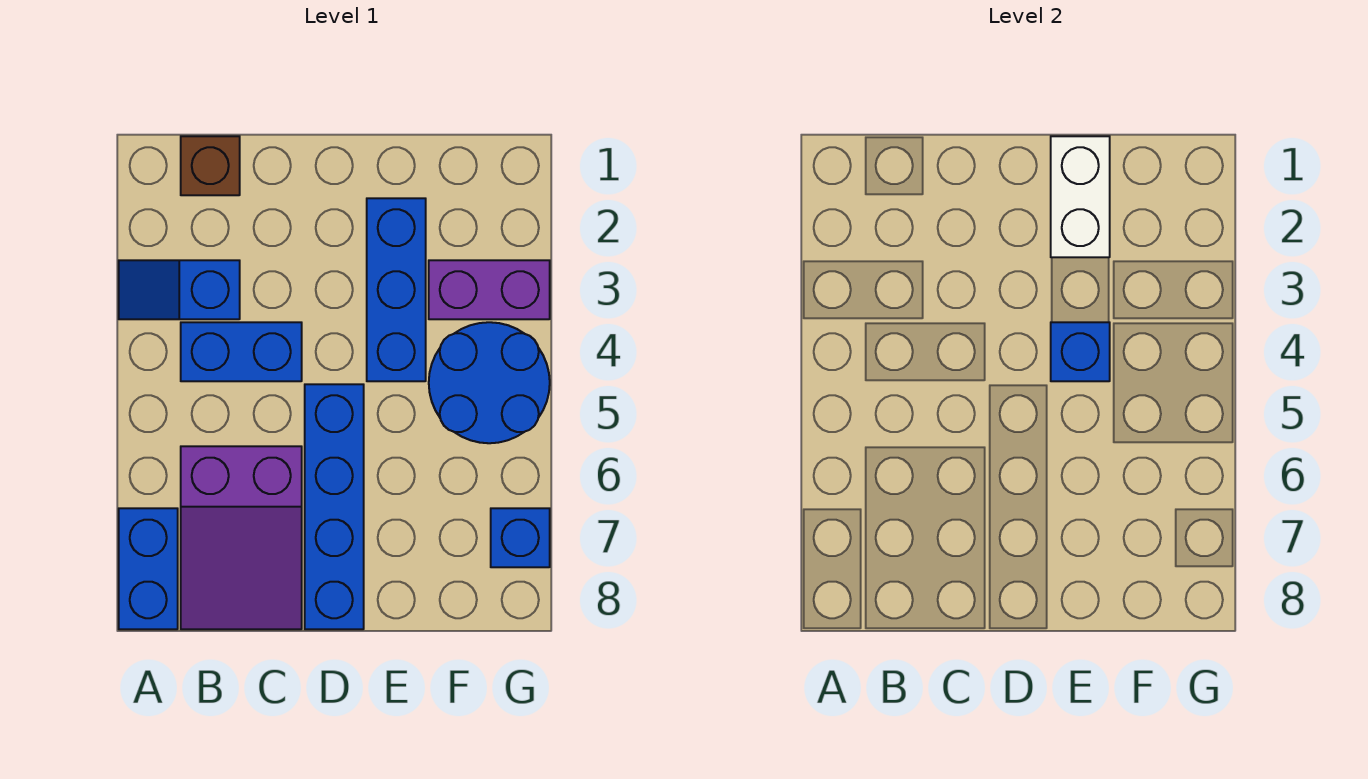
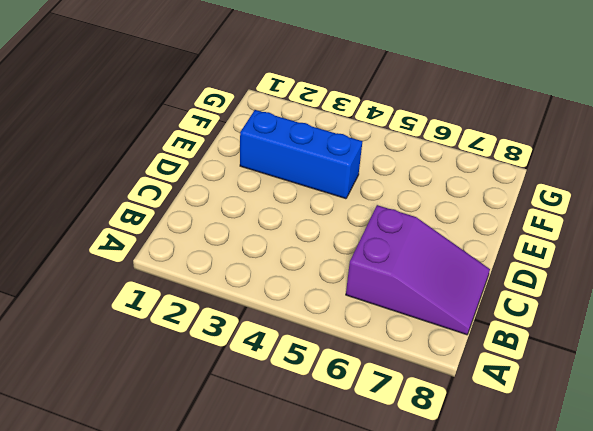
none -> blue slope A3:B3 level 1 top B
none -> blue brick A7:A8 level 1
none -> brown brick B1 level 1

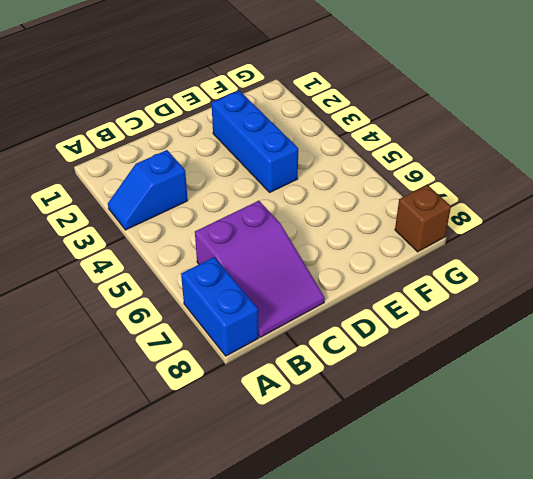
brown brick G8 level 1 -> brown brick B1 level 1
none -> blue brick B4:C4 level 1
none -> blue brick D5:D8 level 1
none -> purple brick F3:G3 level 1

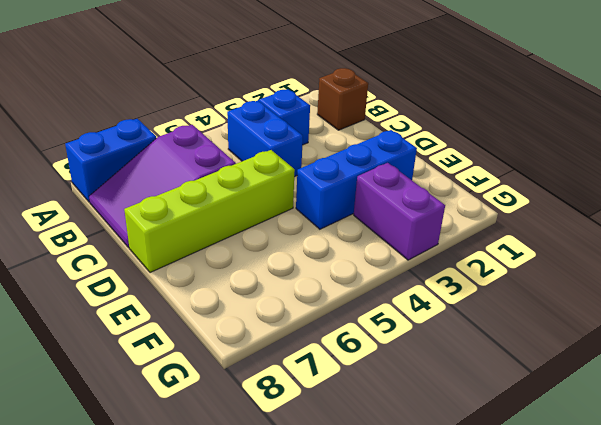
lime brick D5:D8 level 1 -> blue brick D5:D8 level 1
none -> blue round brick F4:G5 level 1
none -> blue brick G7 level 1
none -> white brick E1:E2 level 2

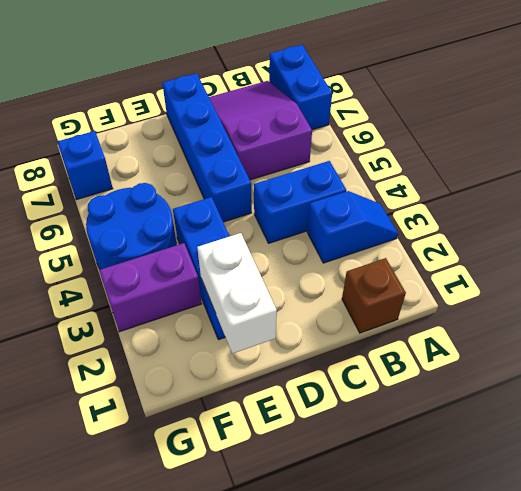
none -> blue brick E4 level 2

